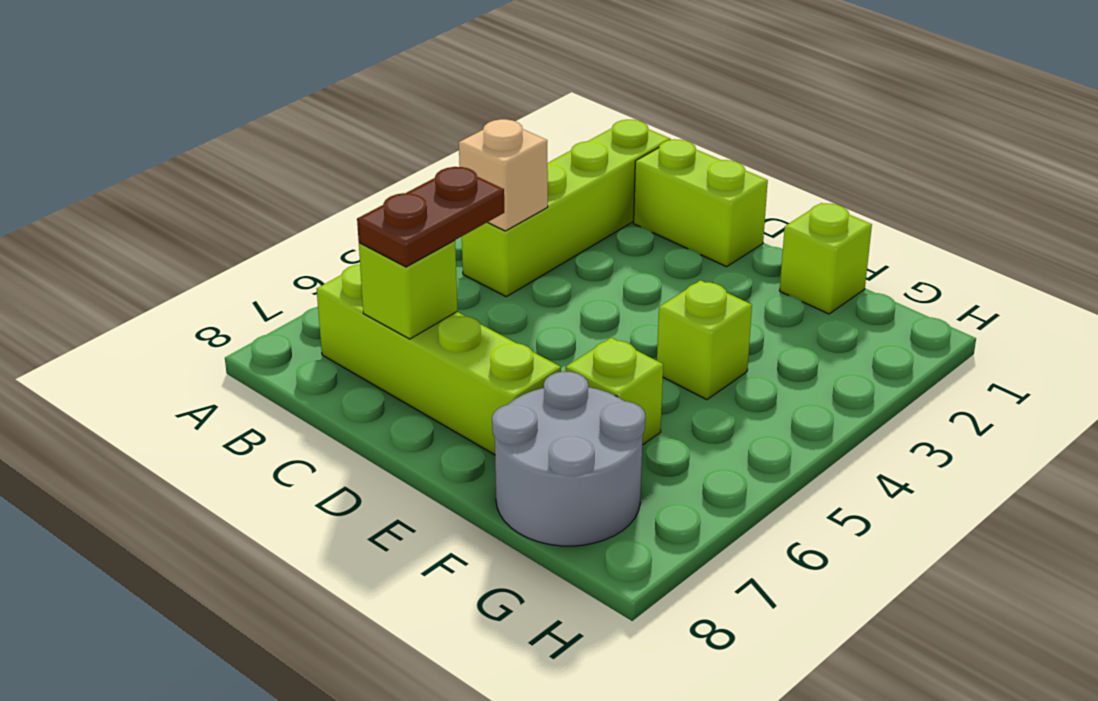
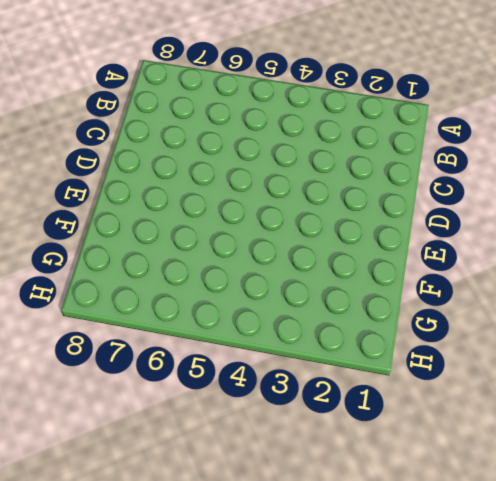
none -> lime brick B1:B4 level 1
none -> lime brick B7:E7 level 1

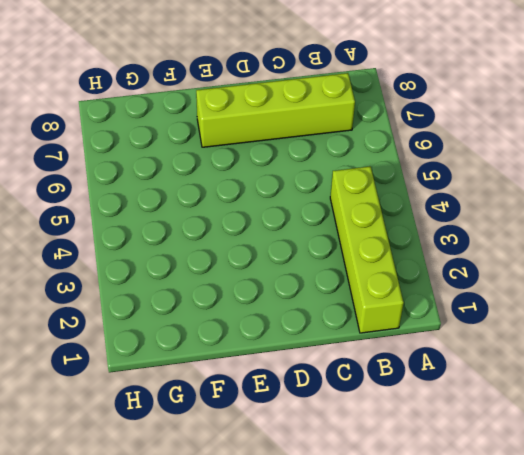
none -> lime brick C1:D1 level 1
none -> lime brick F1 level 1

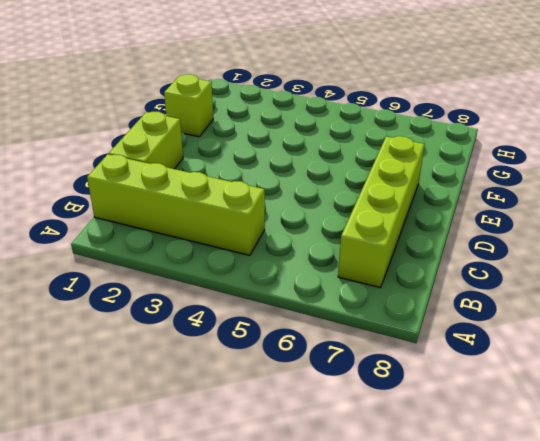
none -> lime brick F4 level 1
none -> lime brick F6 level 1

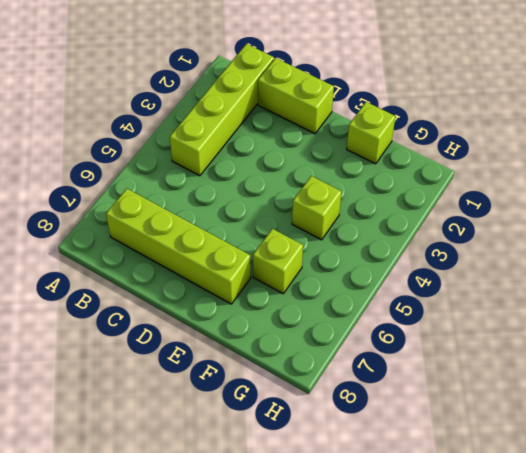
none -> grey round brick F7:G8 level 1
none -> tan brick B4 level 2

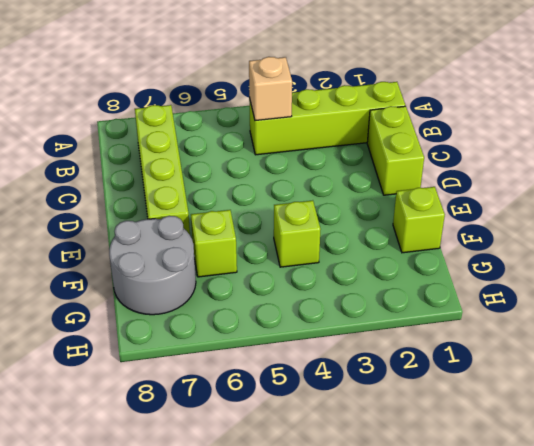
none -> lime brick C7 level 2
none -> brown plate C6:C7 level 3

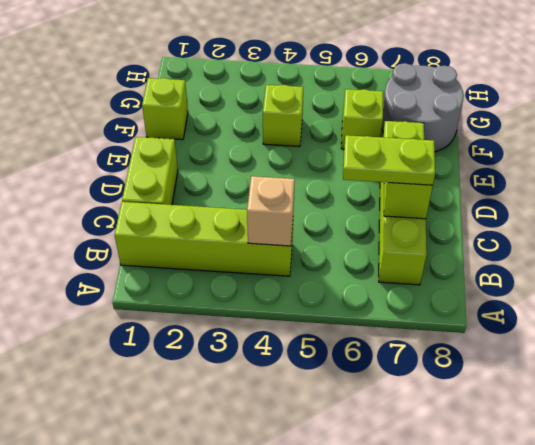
lime plate C6:C7 level 3 -> brown plate C6:C7 level 3

